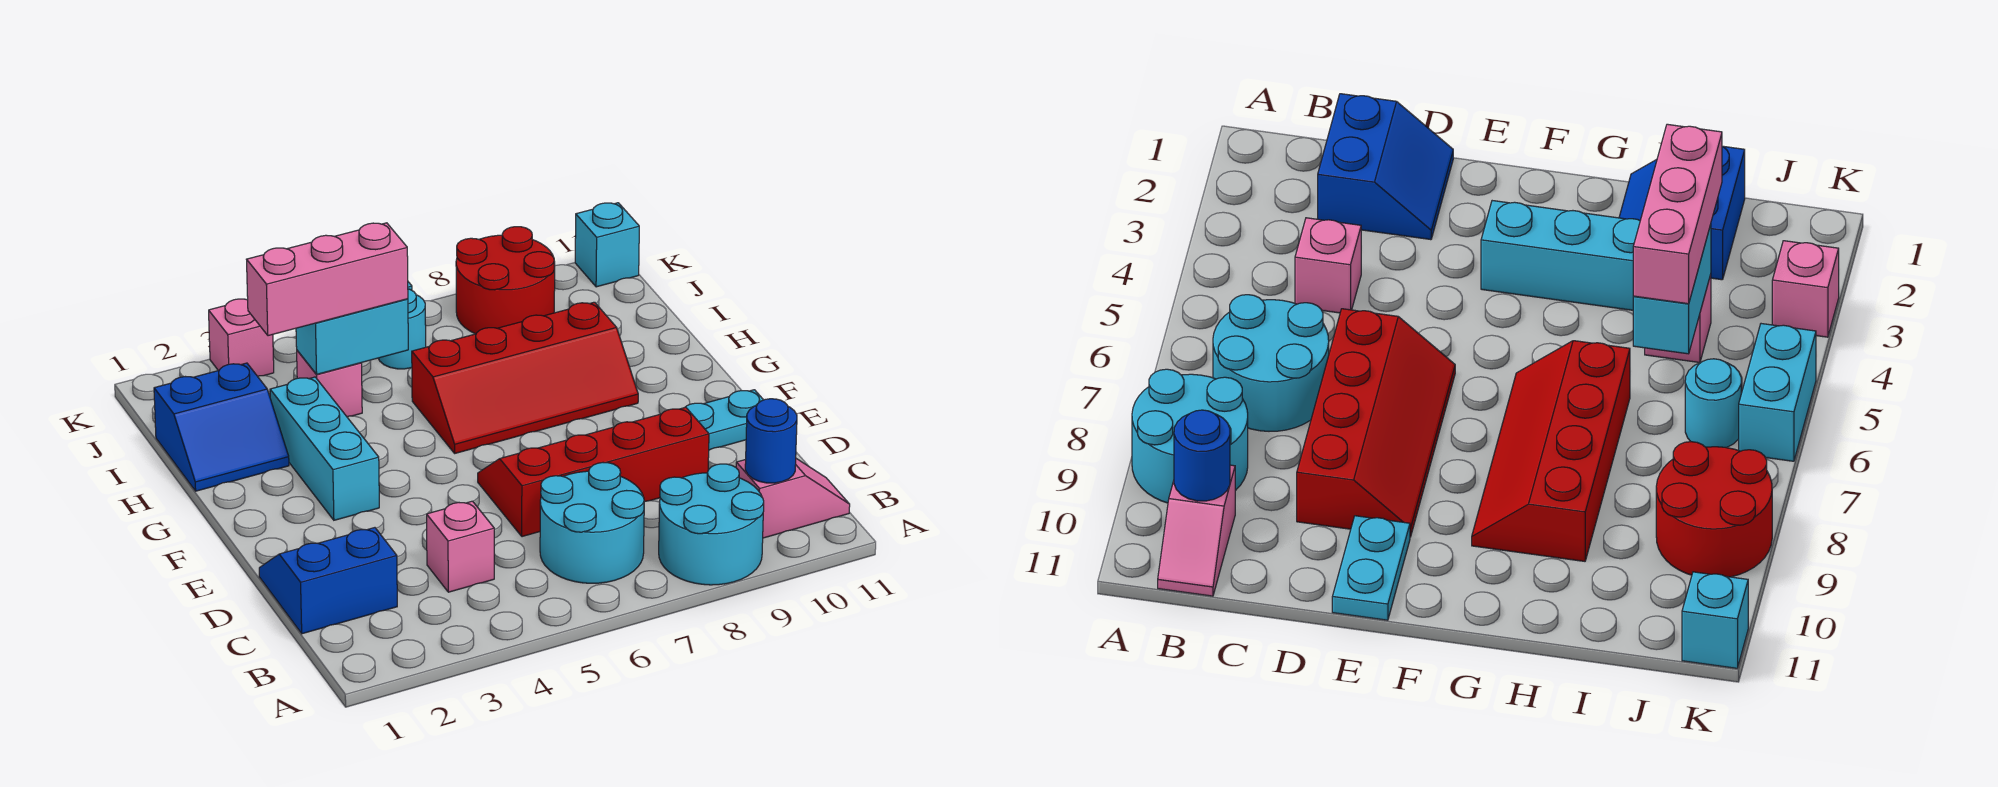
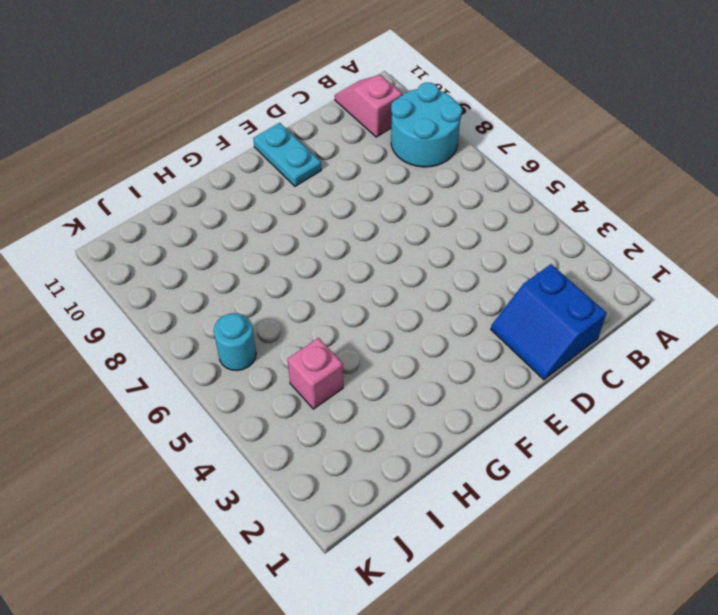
none -> cyan round brick B6:C7 level 1
none -> pink brick C4 level 1
none -> red slope D6:E9 level 1 top D

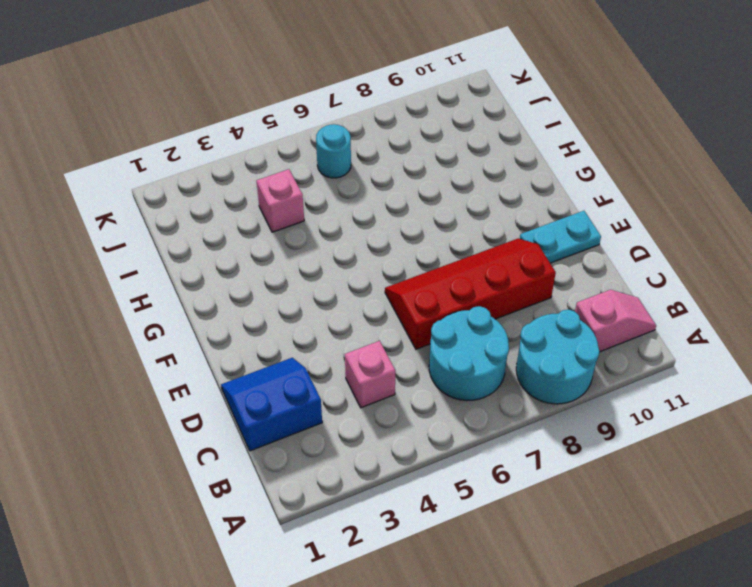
none -> cyan brick F3:H3 level 1
none -> red slope G6:H9 level 1 top H
none -> blue slope H1:I2 level 1 top I

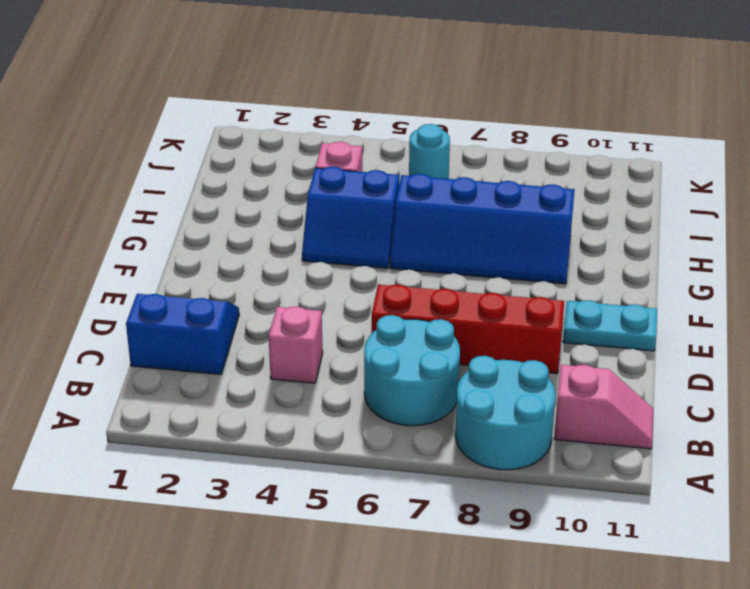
blue slope G4:H5 level 1 top H -> blue slope H1:I2 level 1 top I
blue slope G6:H9 level 1 top H -> red slope G6:H9 level 1 top H
none -> cyan brick F3:H3 level 1
none -> red round brick J8:K9 level 1
none -> pink brick K3 level 1

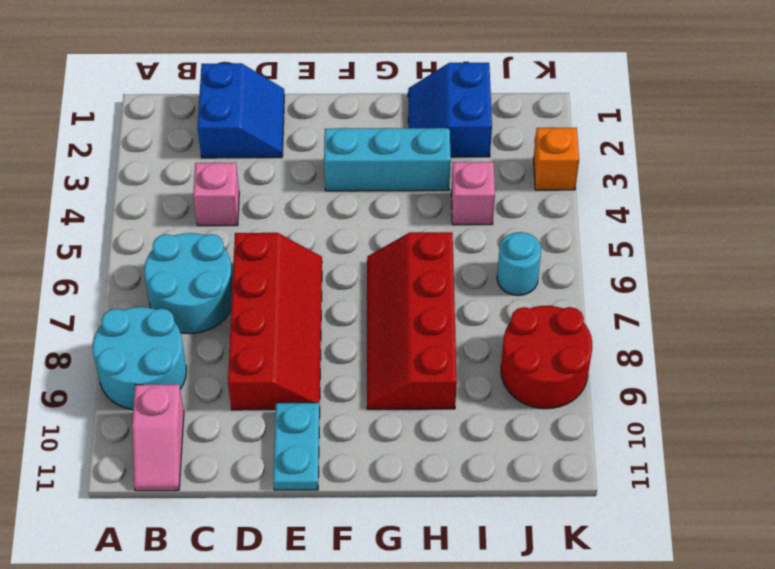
orange brick K3 level 1 -> pink brick K3 level 1
none -> cyan brick K5:K6 level 1
none -> cyan brick K11 level 1
none -> blue round brick B10 level 2

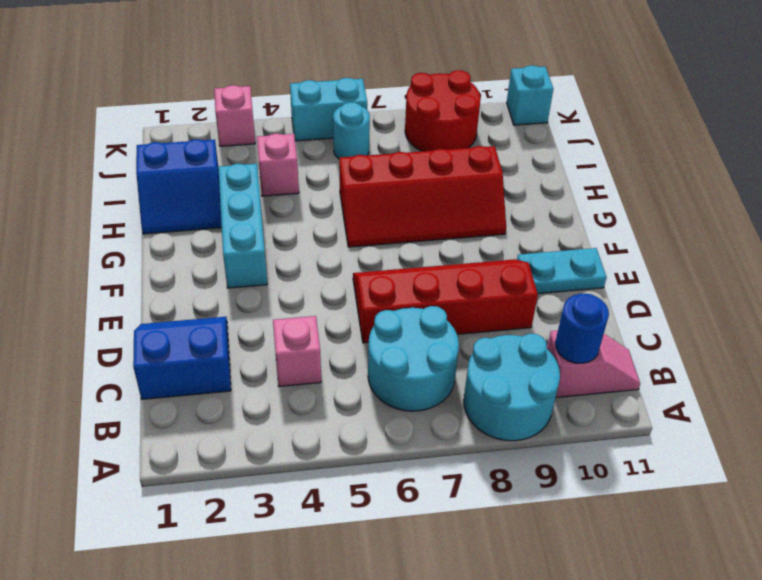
none -> cyan brick I4:I5 level 2
none -> pink brick I3:I5 level 3

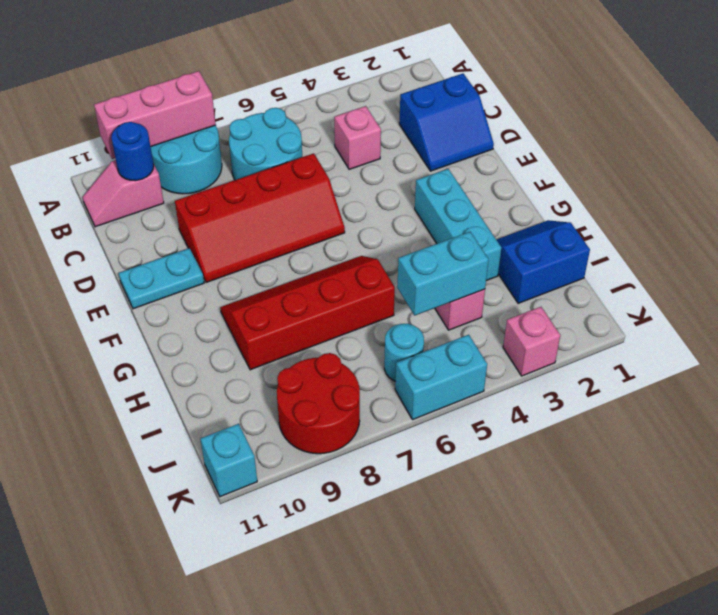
pink brick A8:A10 level 2 -> pink brick I3:I5 level 3

